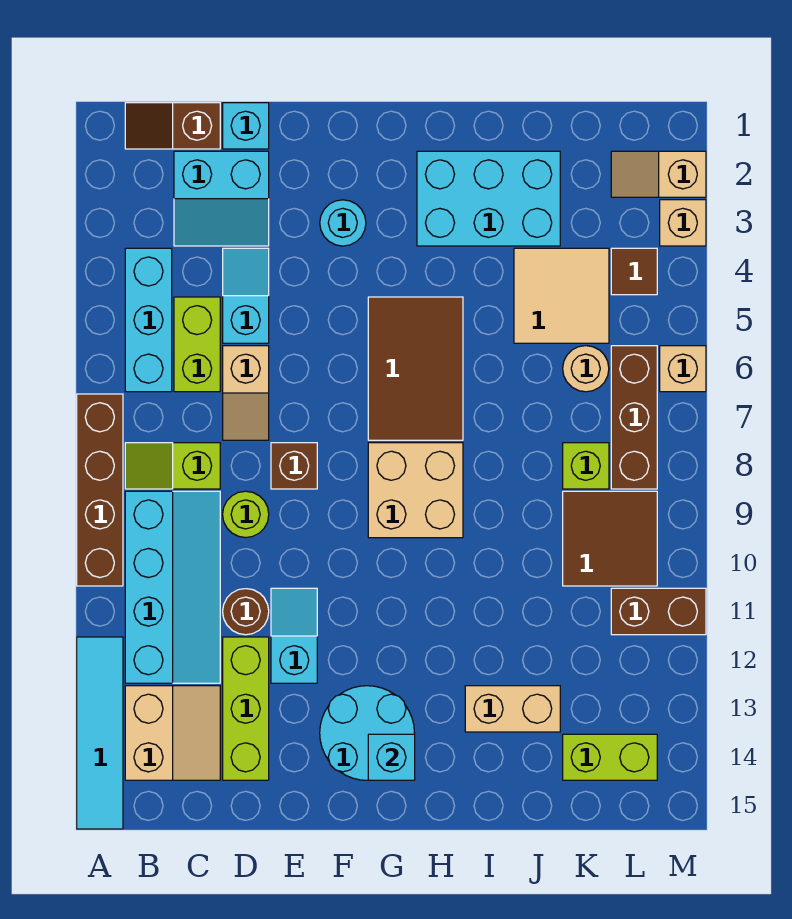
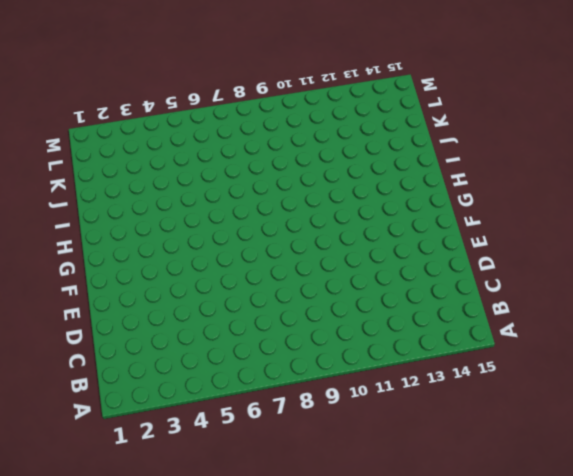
none -> brown brick A7:A10 level 1
none -> cyan tile A12:A15 level 1
none -> brown slope B1:C1 level 1 top C
none -> cyan brick B4:B6 level 1

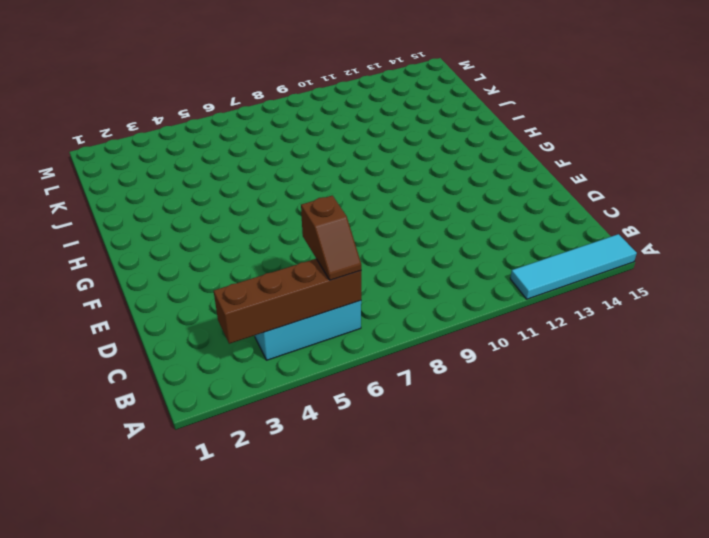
brown brick B3:B6 level 2 -> brown brick A7:A10 level 1
brown slope B6:C6 level 3 top C -> brown slope B1:C1 level 1 top C
none -> lime slope B8:C8 level 1 top C
none -> cyan slope B9:C12 level 1 top B
none -> tan slope B13:C14 level 1 top B
none -> cyan slope C2:D3 level 1 top 2

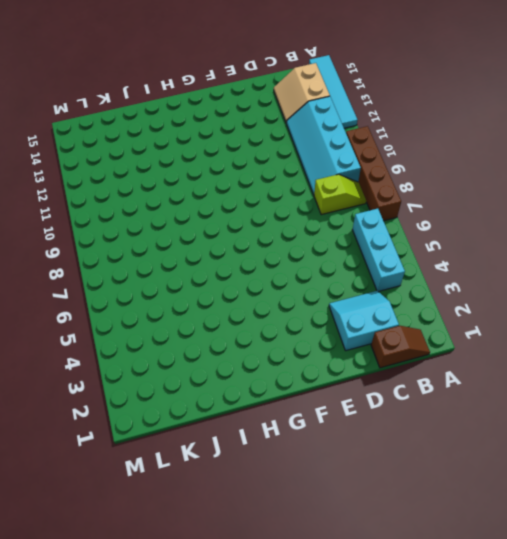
none -> lime brick C5:C6 level 1
none -> cyan brick D1 level 1
none -> cyan slope D4:D5 level 1 top 5
none -> tan slope D6:D7 level 1 top 6

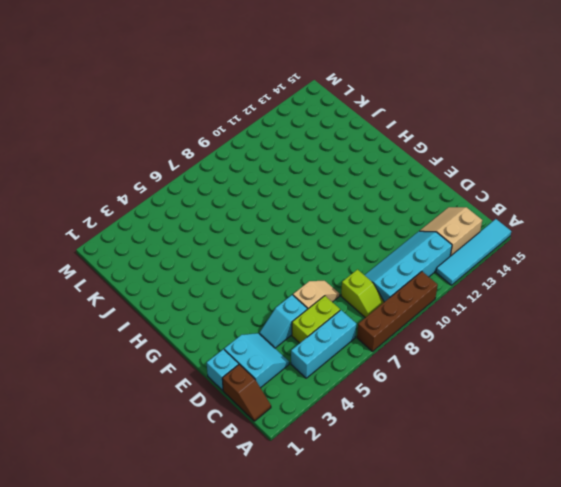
none -> lime round brick D9 level 1
none -> brown round brick D11 level 1
none -> lime brick D12:D14 level 1
none -> brown brick E8 level 1

